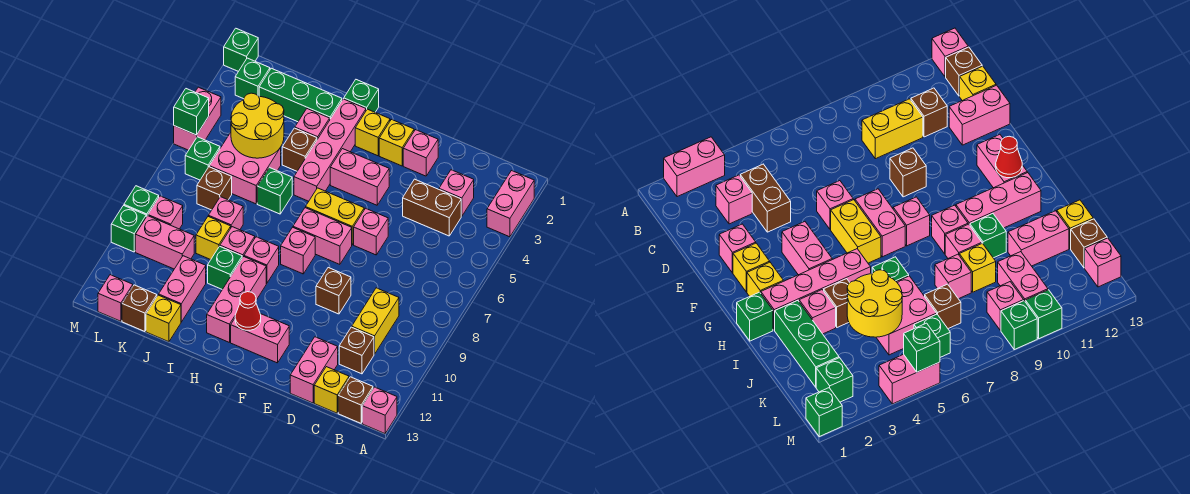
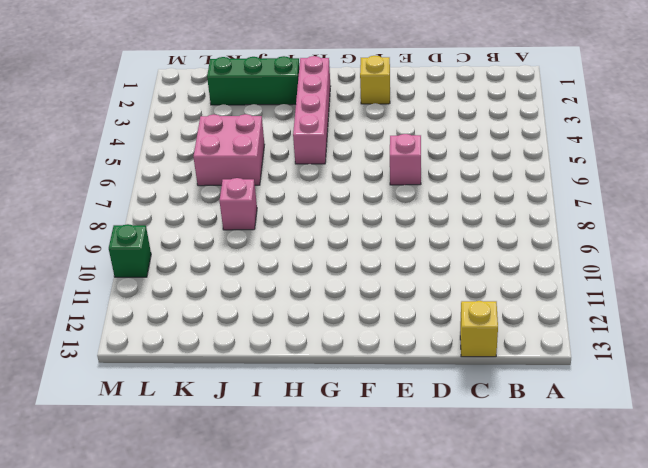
none -> pink brick A2:A3 level 1
none -> pink brick A13 level 1
none -> brown brick B13 level 1
none -> pink brick C3 level 1

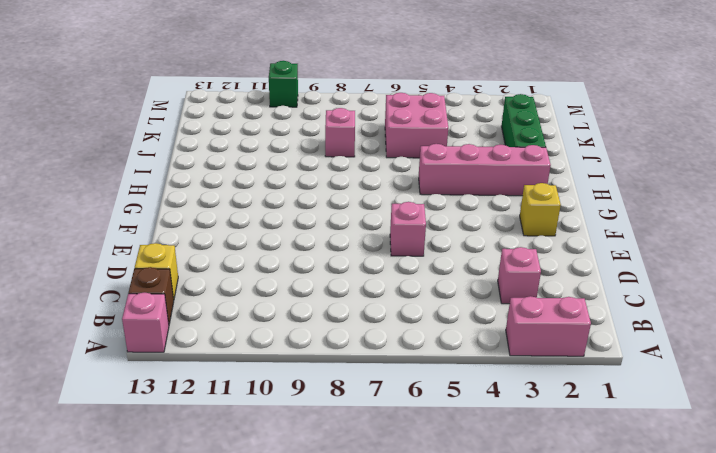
none -> brown brick C4:D4 level 1
none -> yellow brick C9:C10 level 1
none -> brown brick C11 level 1
none -> pink brick D12:D13 level 1

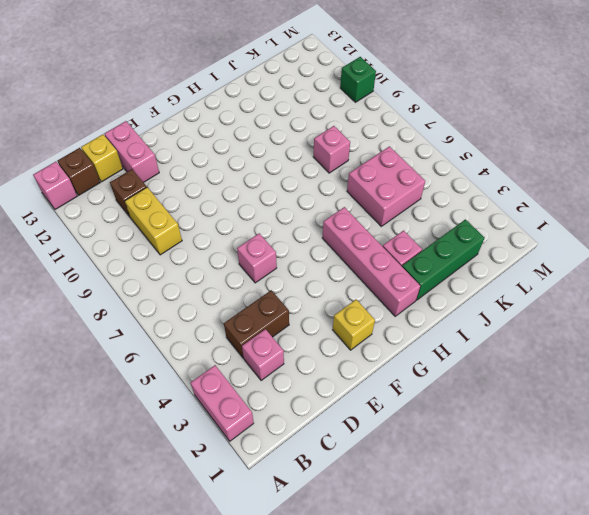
none -> pink brick E2 level 1
none -> brown brick E9 level 1
none -> pink brick F4:G4 level 1
none -> yellow brick F6:G6 level 1

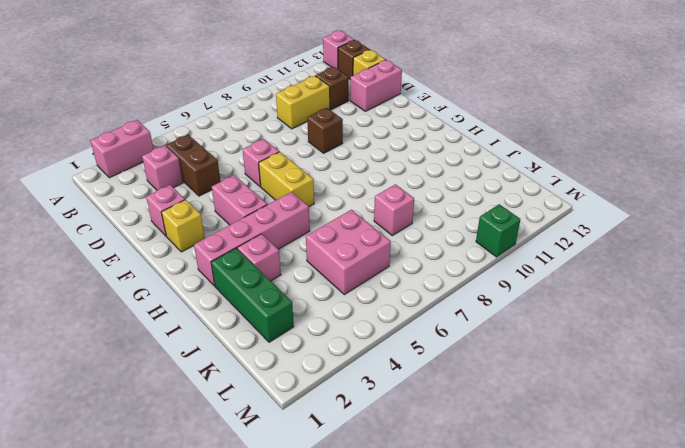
none -> pink brick F7:G7 level 1
none -> pink brick F12:G12 level 1
none -> yellow brick G2 level 1
none -> pink brick G8 level 1

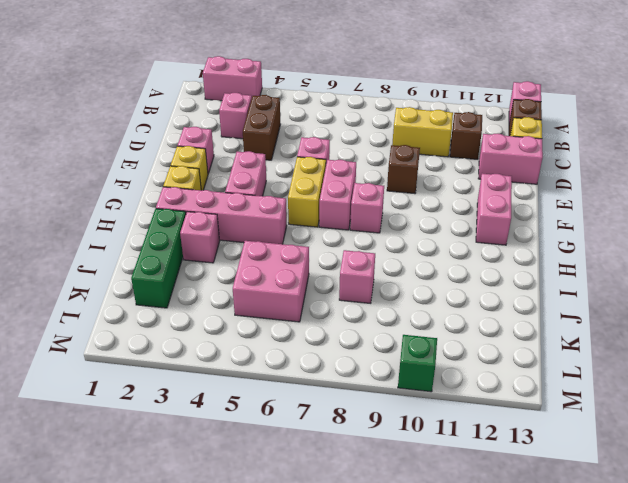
none -> green brick H1 level 1
none -> pink brick H9 level 1
none -> pink brick H10:H12 level 1
none -> brown brick I4 level 1

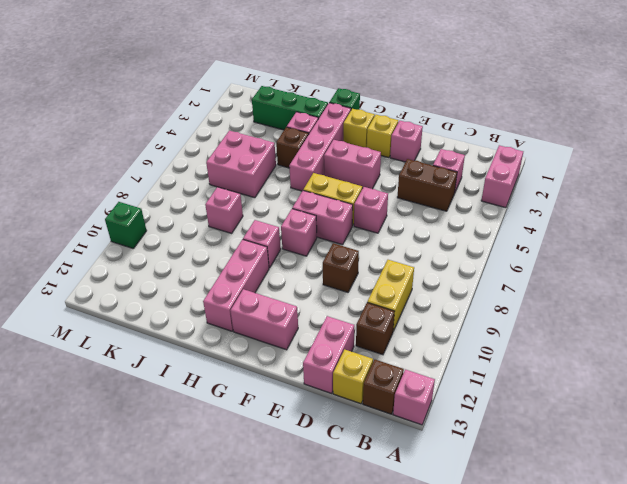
none -> green brick I6 level 1
none -> pink brick I9 level 1
none -> green brick I10 level 1
none -> yellow brick J9 level 1

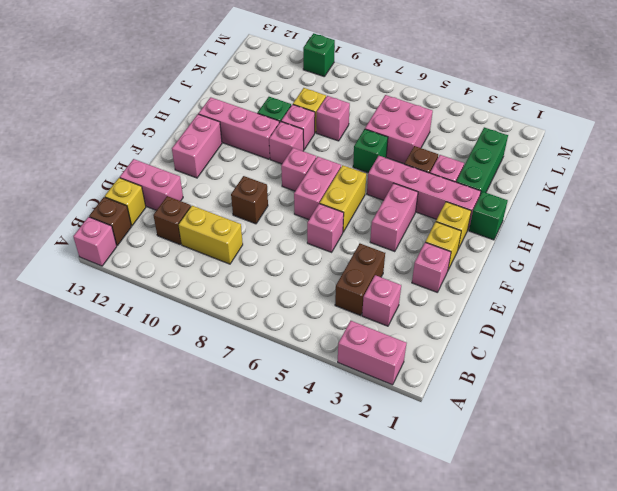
none -> pink brick J11:J12 level 1
none -> yellow brick J13 level 1
none -> brown brick K7 level 1
none -> pink brick K10:L10 level 1

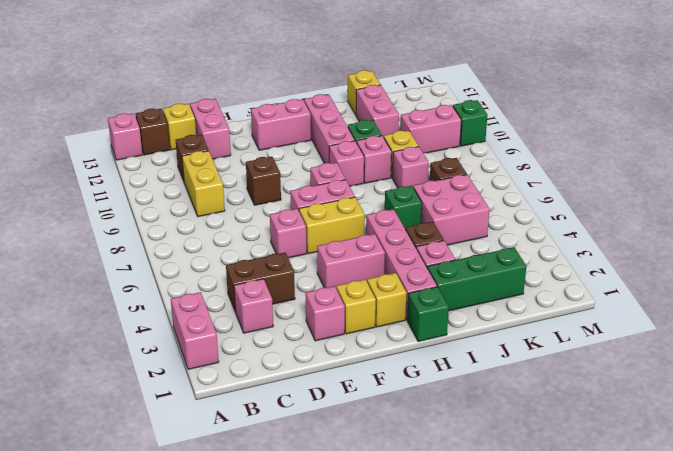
none -> brown brick K13 level 1
none -> green brick L2 level 1
none -> green brick L6 level 1
none -> pink brick L9 level 1

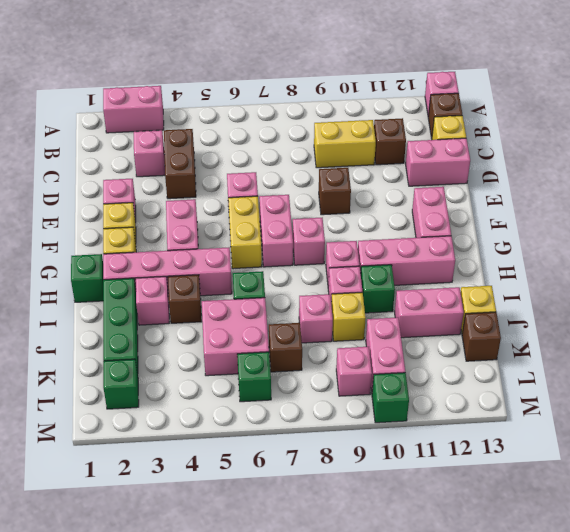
none -> pink brick L13 level 1
none -> green brick M1 level 1
none -> pink brick M4:M5 level 1
none -> green brick M9 level 1

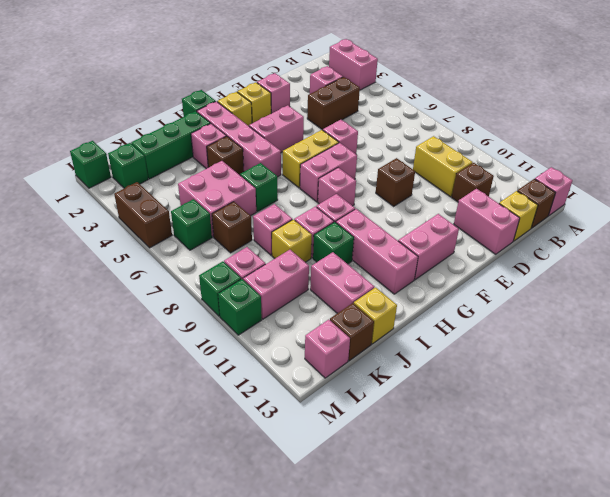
brown brick M4:M5 level 1 -> pink brick M4:M5 level 1
none -> red cone G12 level 2
none -> yellow round brick J4:K5 level 2
none -> green brick M5 level 2

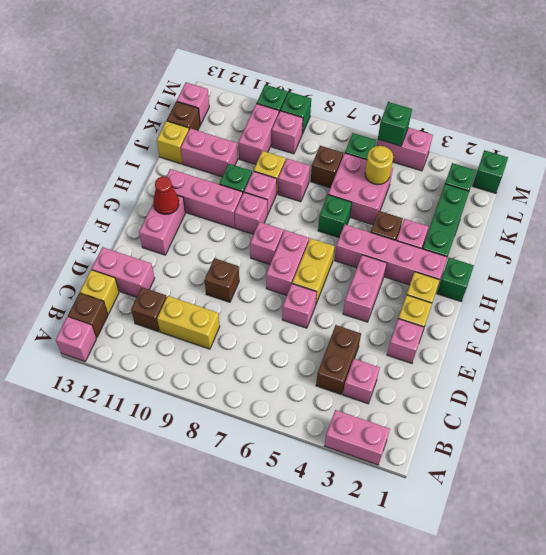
yellow round brick K5 level 2 -> yellow round brick J4:K5 level 2

